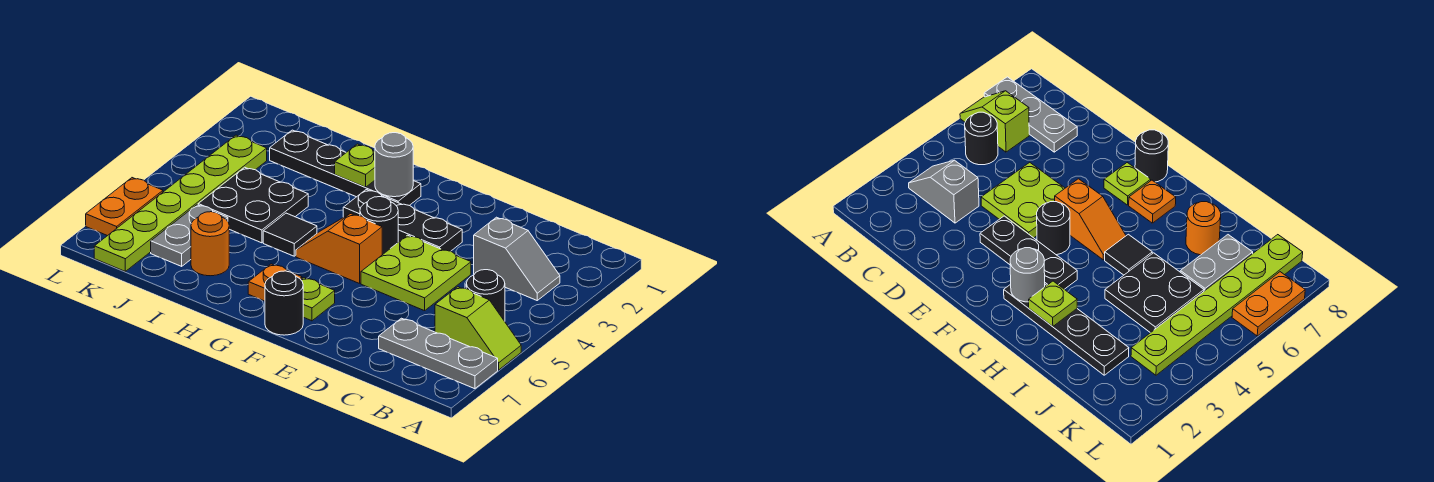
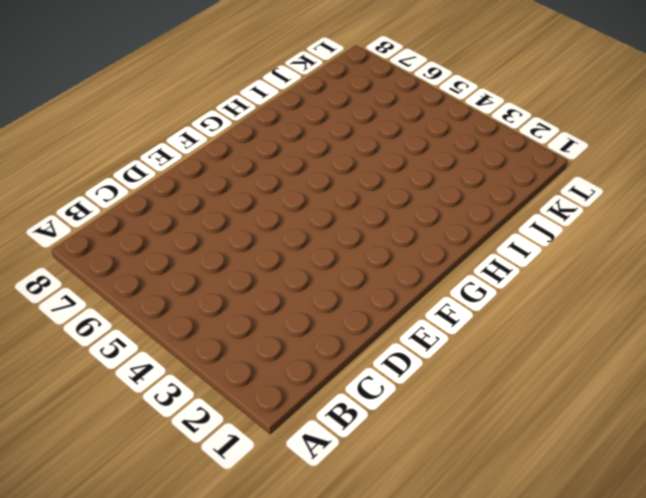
none -> lime slope A6:B6 level 1 top B
none -> grey plate A7:C7 level 1
none -> grey slope B3:C3 level 1 top C

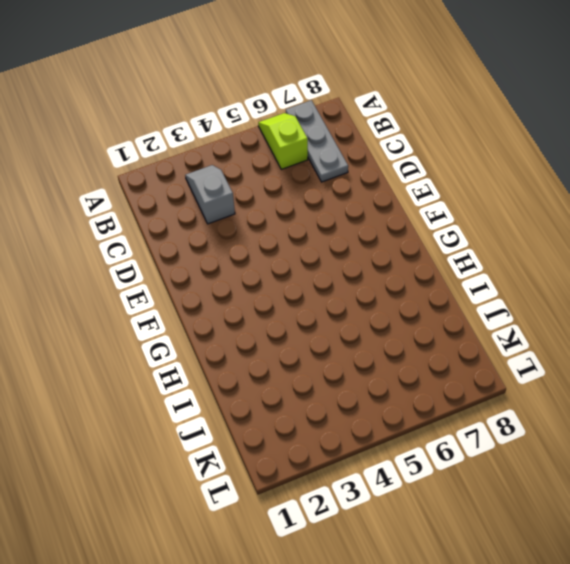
none -> black round brick B5 level 1
none -> lime plate D4:E5 level 1
none -> black plate E3:G3 level 1

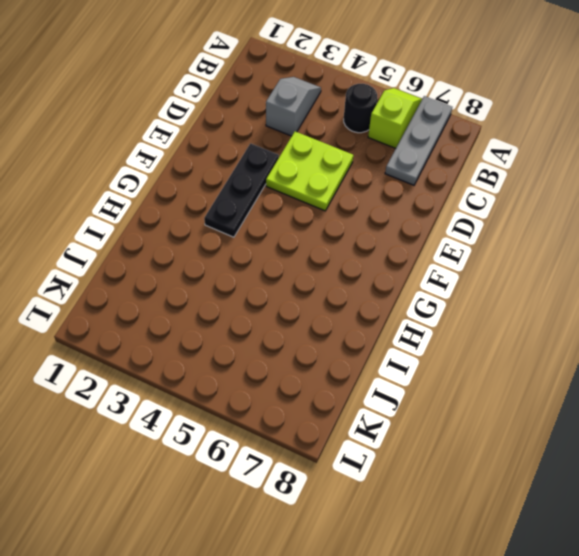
none -> black round brick F4 level 1
none -> orange slope F5:G5 level 1 top F
none -> lime plate F7 level 1

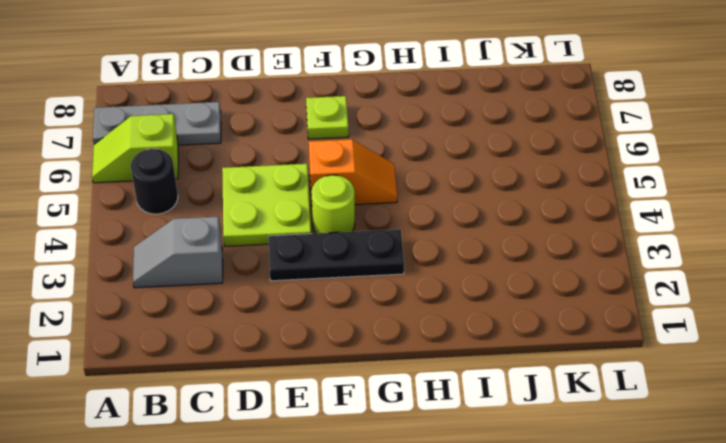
lime round brick F4 level 1 -> black round brick F4 level 1
none -> black round brick F8 level 1
none -> black plate G2:J2 level 1
none -> orange plate G7 level 1

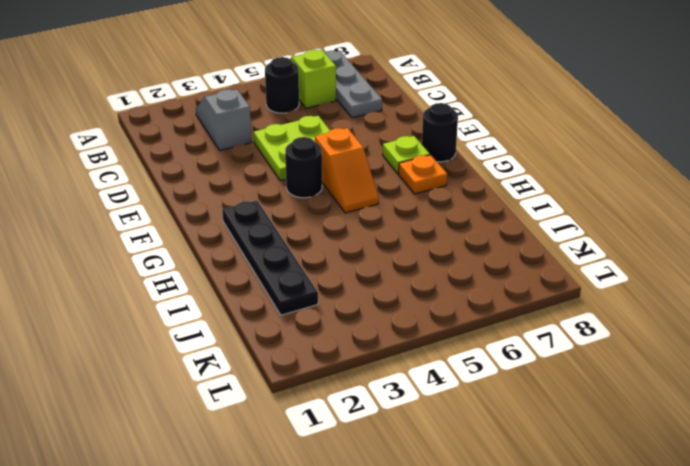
none -> black plate E3:G3 level 1
none -> black tile H5 level 1
none -> black plate I4:J5 level 1

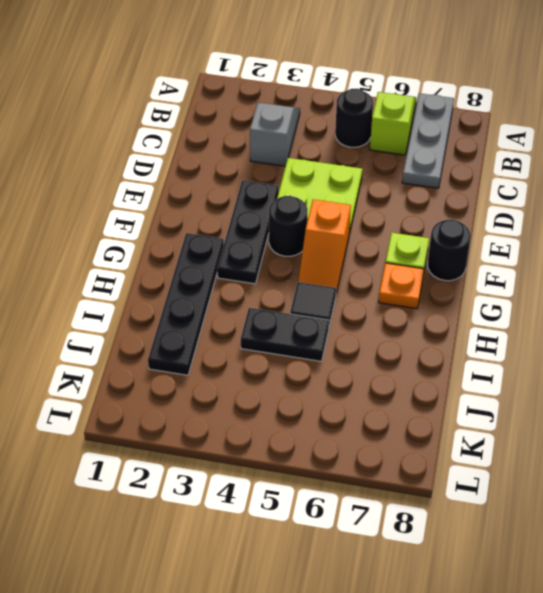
black plate I4:I5 level 1 -> black plate I4:J5 level 1
none -> orange round brick I7 level 1
none -> grey plate J6:J7 level 1
none -> lime plate K3:K8 level 1

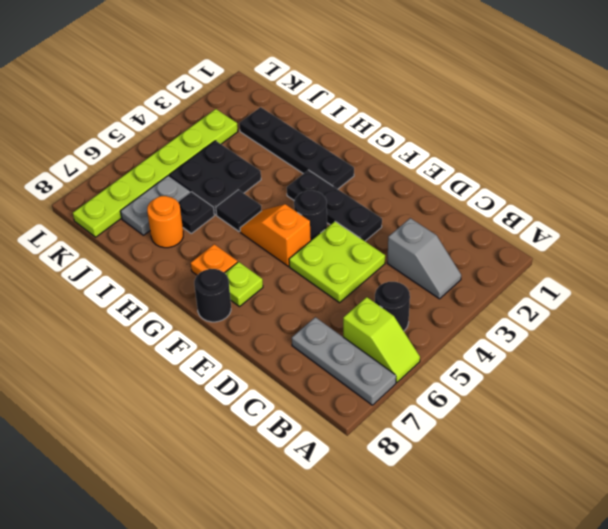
black plate I6 level 1 -> none
none -> orange plate L6:L7 level 1
none -> grey round brick G2 level 2
none -> lime plate H2 level 2

